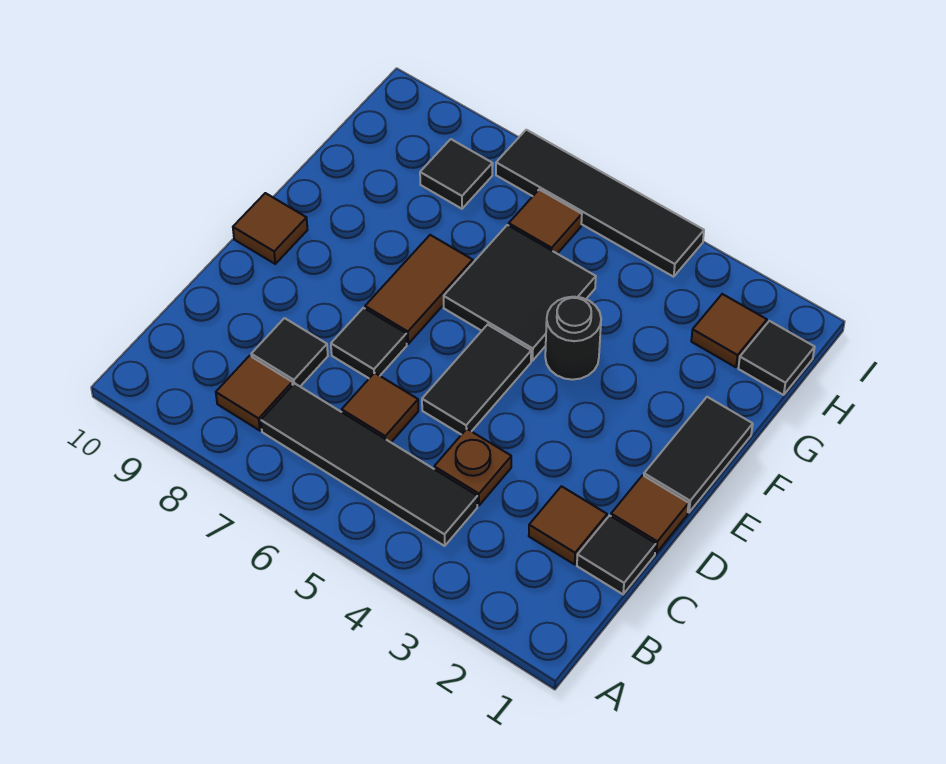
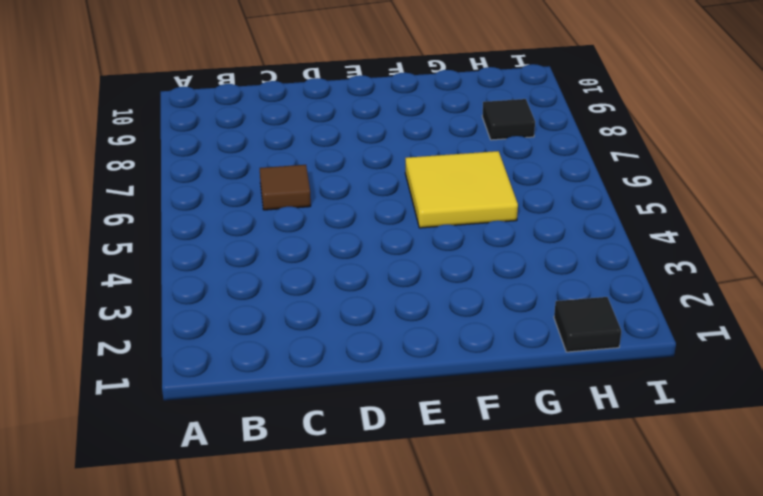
yellow tile F5:G6 level 1 -> black tile F5:G6 level 1
none -> black tile B4:B7 level 1
none -> brown tile B8 level 1
none -> black tile C1 level 1

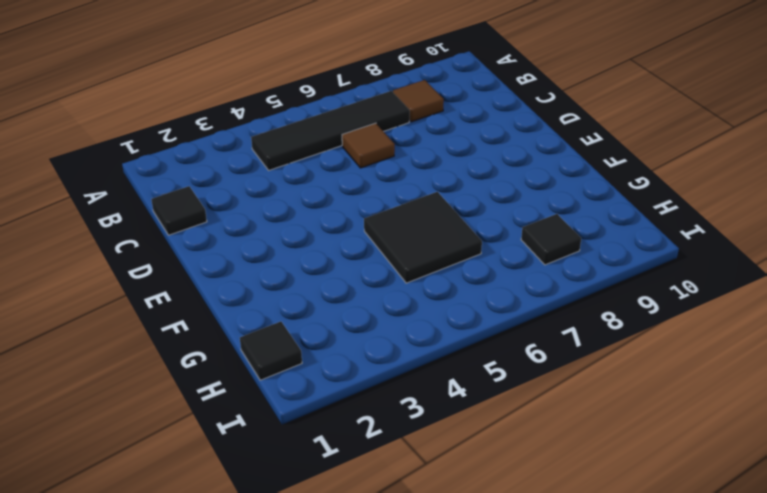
none -> brown tile C2 level 1
none -> brown plate C4 level 1
none -> black tile C8 level 1

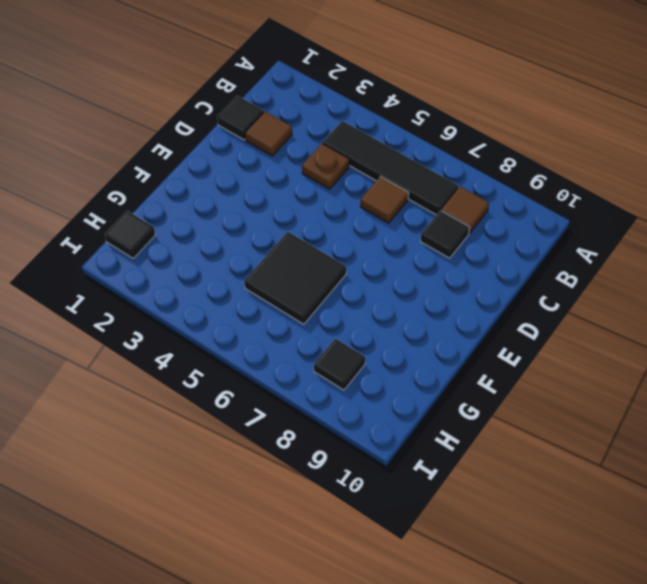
none -> brown tile D1 level 1
none -> black tile D5:E5 level 1
none -> black tile D7 level 1

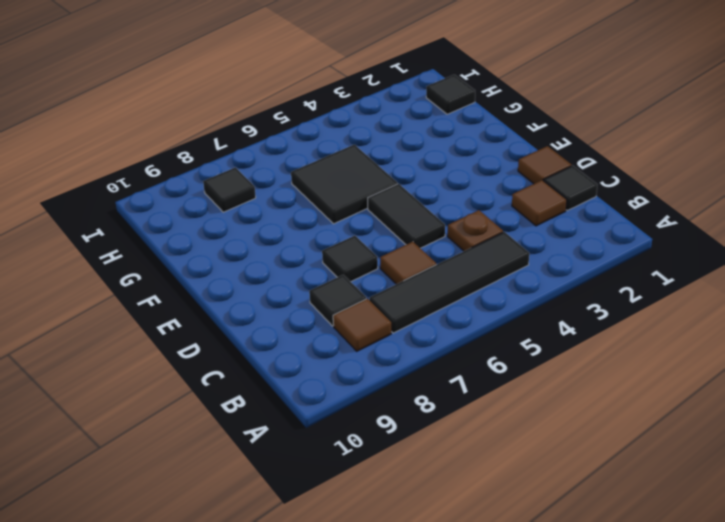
none -> black tile E1:F1 level 1
none -> brown tile E7:F7 level 1
none -> brown tile E10 level 1

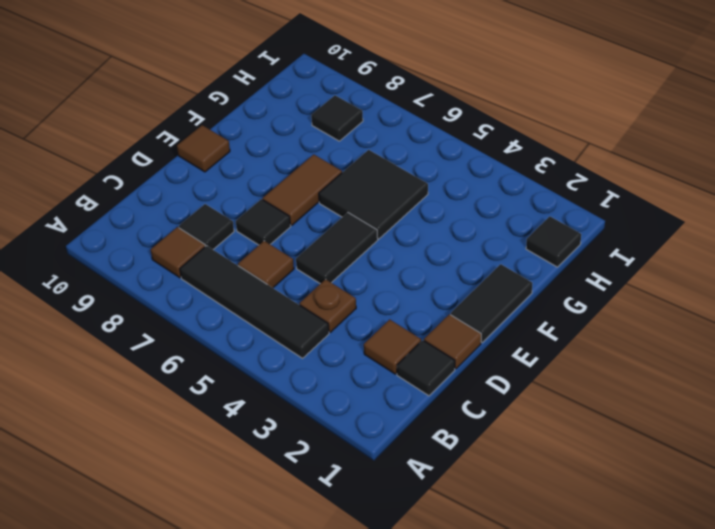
none -> black round brick F4 level 1
none -> brown tile H2 level 1
none -> brown tile H6 level 1

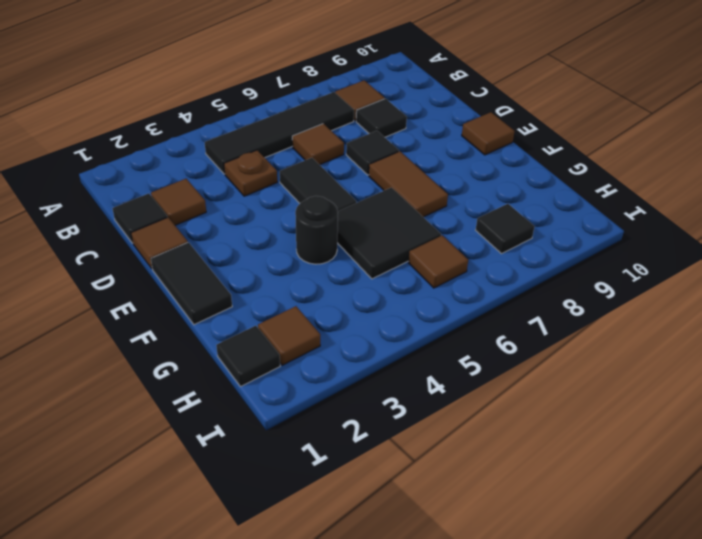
none -> black tile I4:I7 level 1

